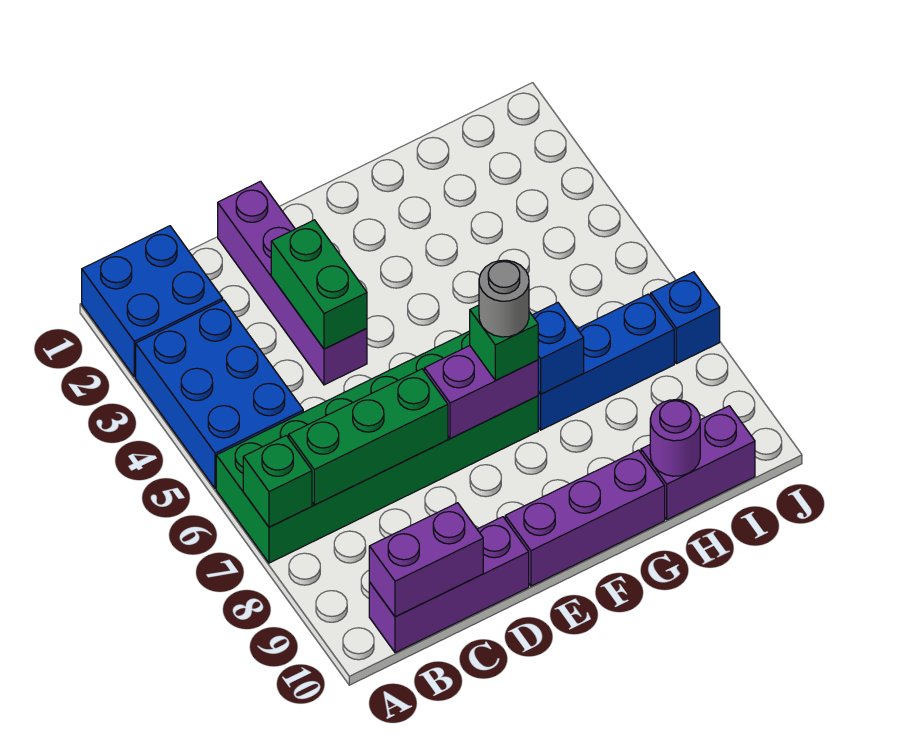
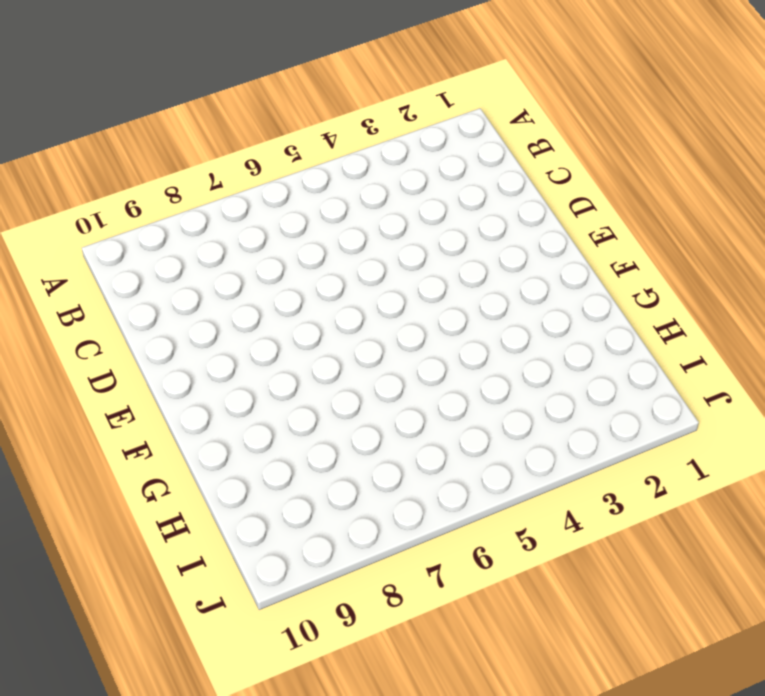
none -> blue brick A1:B2 level 1
none -> blue brick A3:B5 level 1
none -> green brick A6:F7 level 1

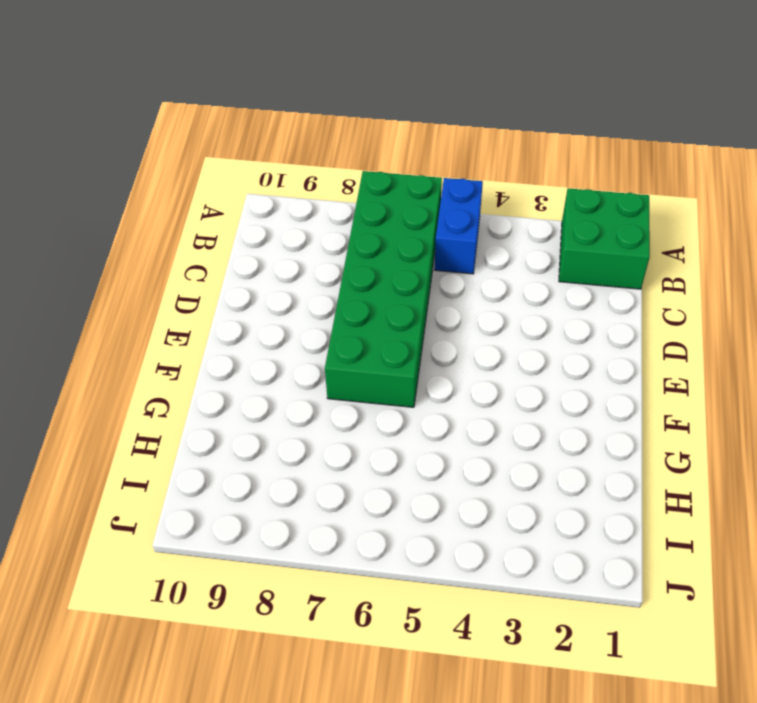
green brick A1:B2 level 1 -> blue brick A1:B2 level 1
blue brick A5:B5 level 1 -> blue brick A3:B5 level 1
none -> purple brick B10:D10 level 1
none -> purple brick D1:D4 level 1
none -> purple brick E10:G10 level 1

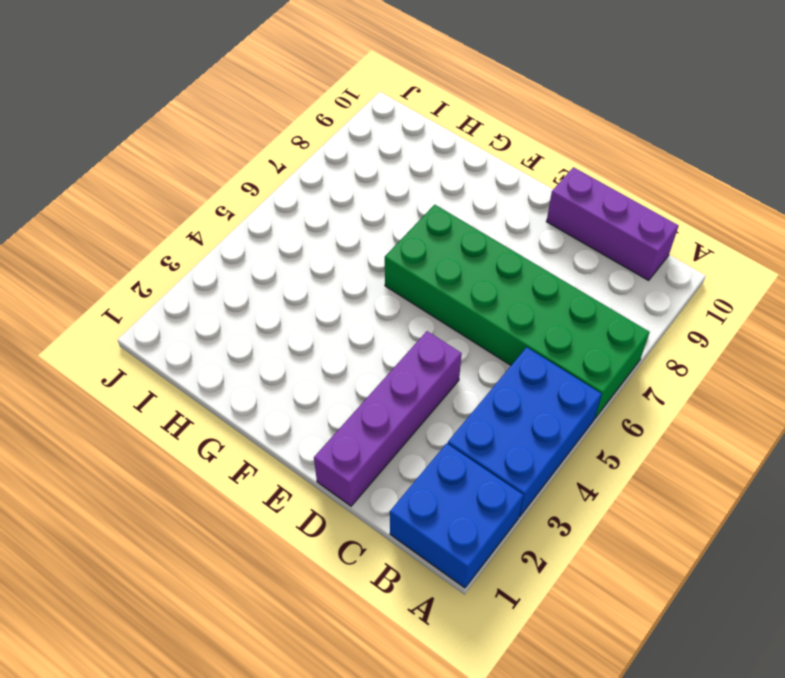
none -> purple brick E10:G10 level 1
none -> blue brick G7:I7 level 1
none -> purple brick H10:I10 level 1

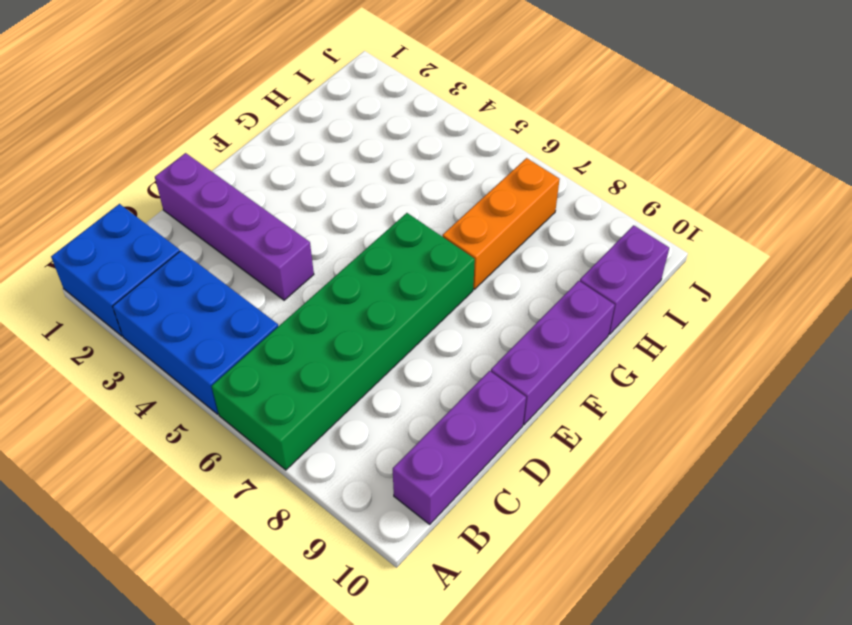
orange brick G7:I7 level 1 -> blue brick G7:I7 level 1
none -> blue brick J7 level 1
none -> green brick A7 level 2
none -> green brick B7:D7 level 2

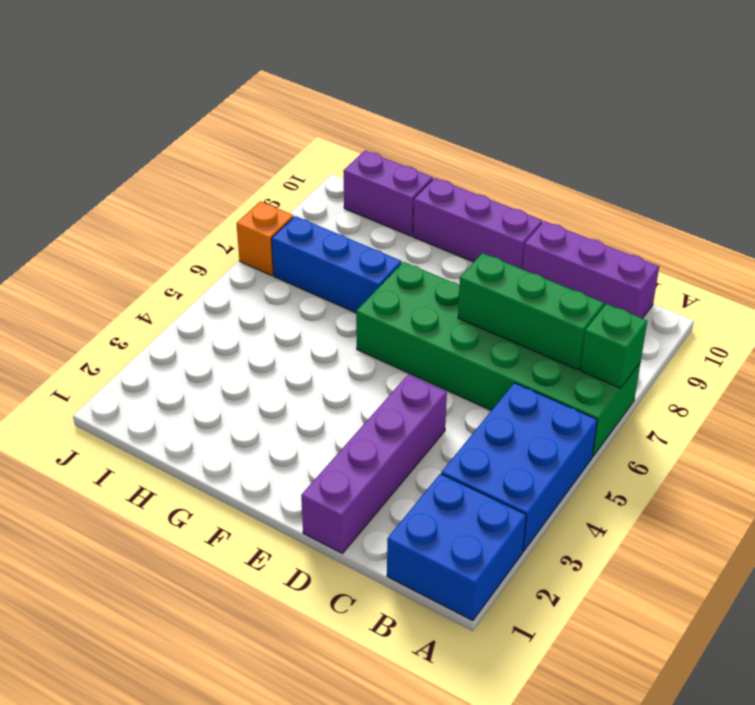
orange brick J7 level 1 -> blue brick J7 level 1
none -> purple brick B10:C10 level 2
none -> green brick D3:D4 level 2
none -> purple brick E7:F7 level 2

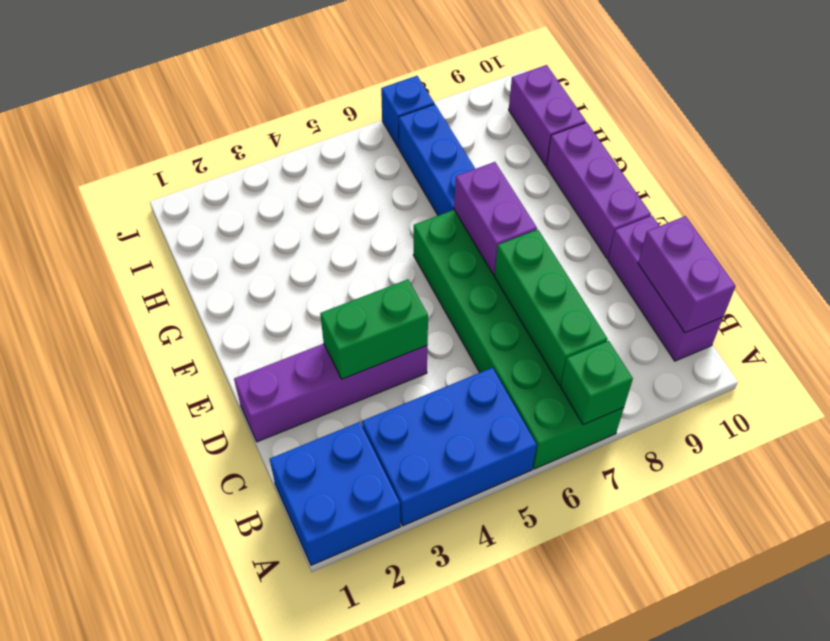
none -> blue brick G7 level 2
none -> purple round brick H10 level 2
none -> green brick F7 level 3

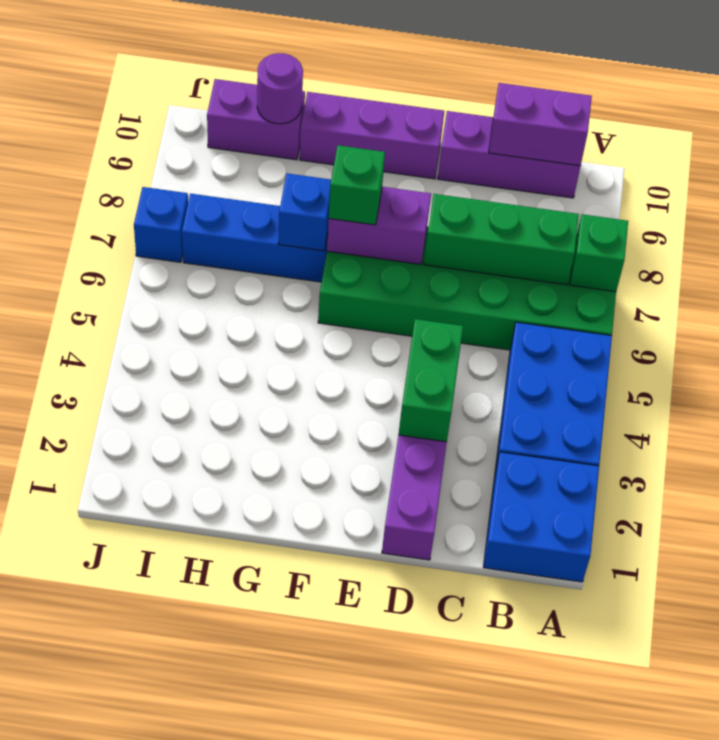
none -> grey round brick F7 level 4

